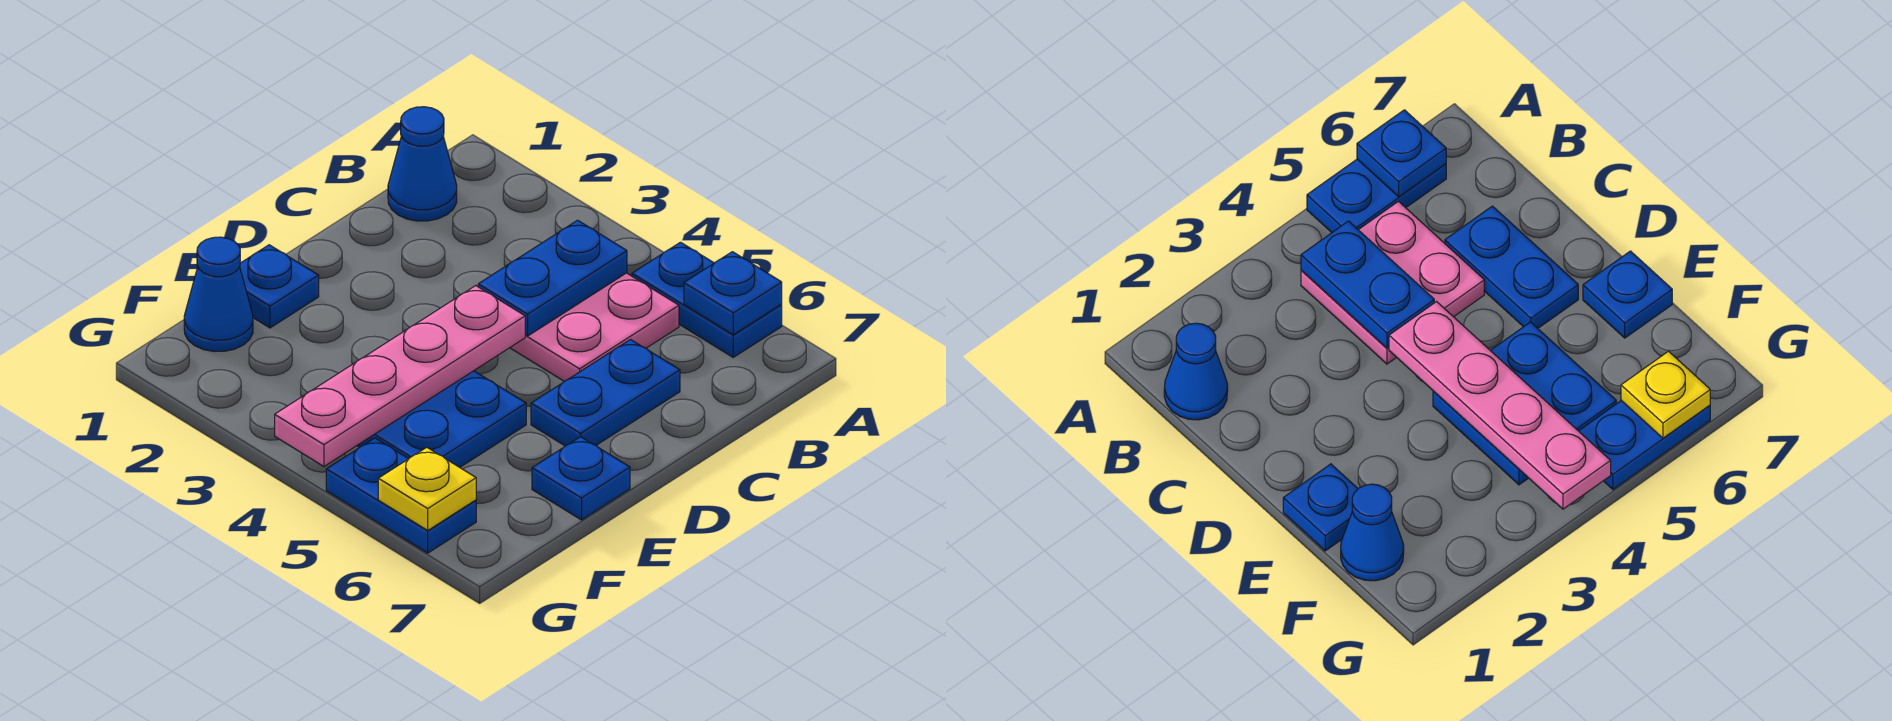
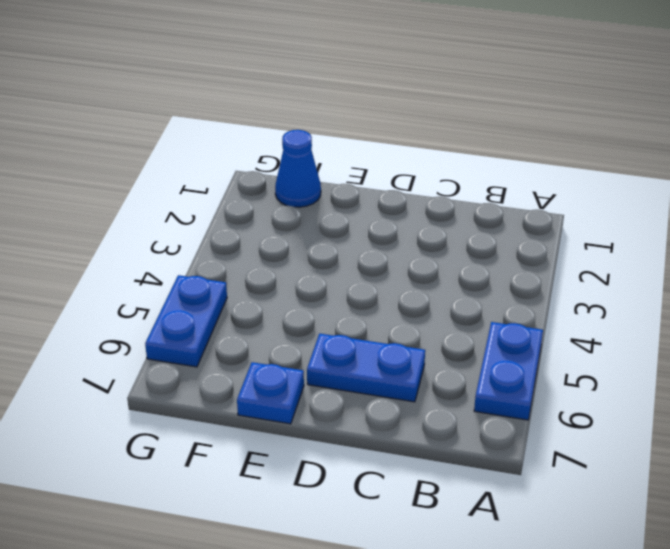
none -> blue cone B1 level 1
none -> pink plate B4:C5 level 1
none -> blue plate E1 level 1

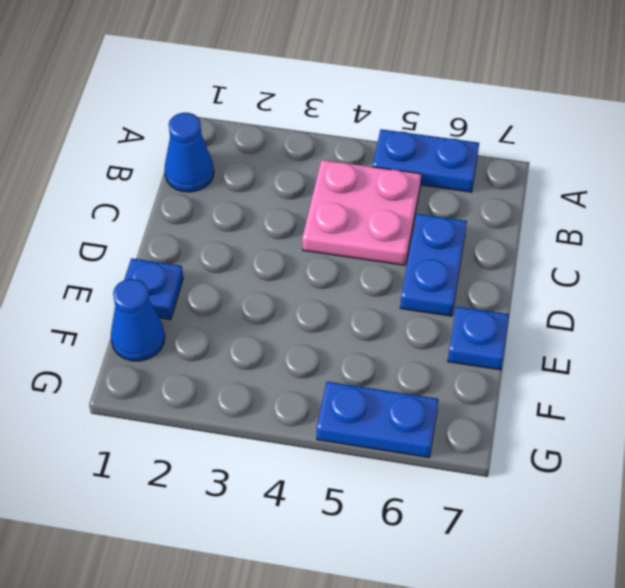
none -> blue plate E4:F5 level 1
none -> blue plate A6 level 2
none -> blue plate B4:C4 level 2

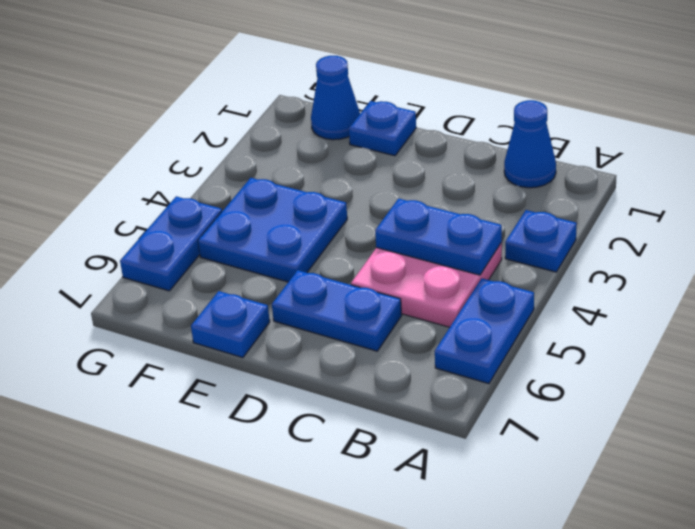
blue plate A3 level 1 -> blue plate A6 level 2
none -> pink plate D4:G4 level 2
none -> yellow plate G6 level 2

